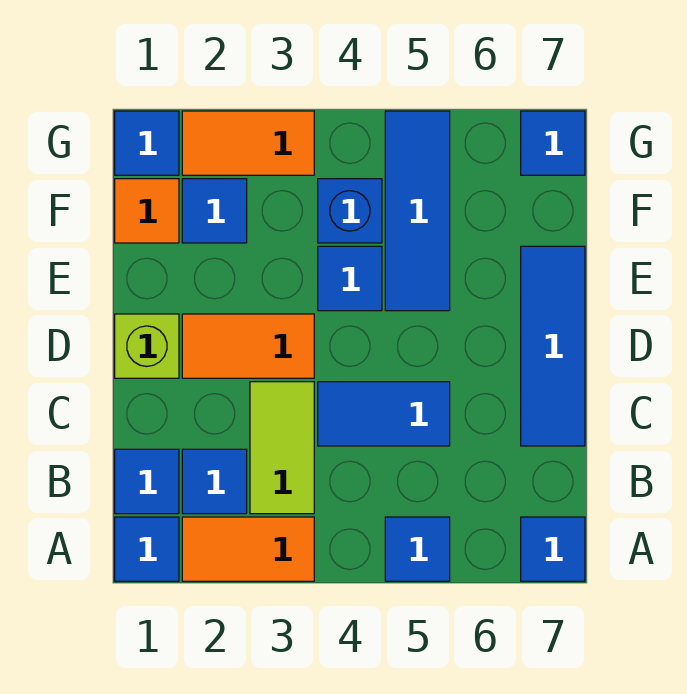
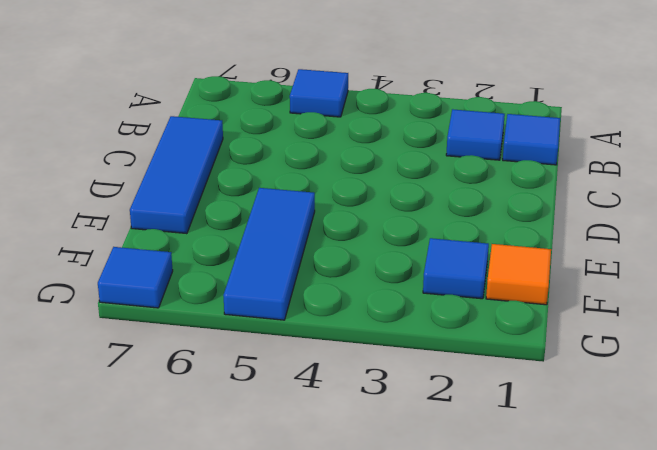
none -> blue tile A1 level 1
none -> orange tile A2:A3 level 1
none -> blue tile A7 level 1

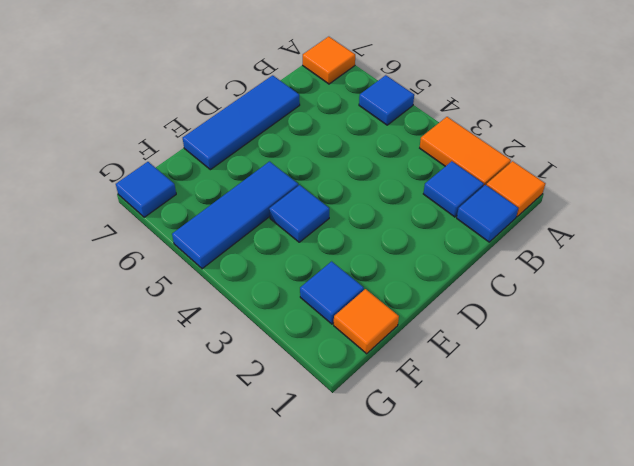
orange tile A1 level 1 -> blue tile A1 level 1
orange tile A7 level 1 -> blue tile A7 level 1
none -> lime tile B3:C3 level 1
none -> blue tile C4:C5 level 1
none -> lime brick D1 level 1

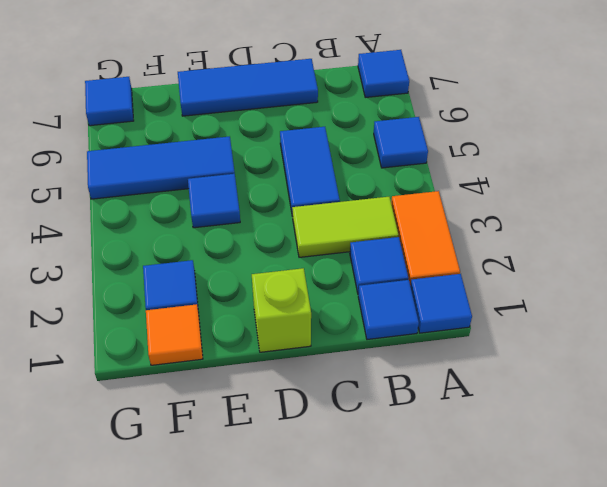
none -> orange tile D2:D3 level 1
none -> blue brick F4 level 1
none -> blue tile G1 level 1

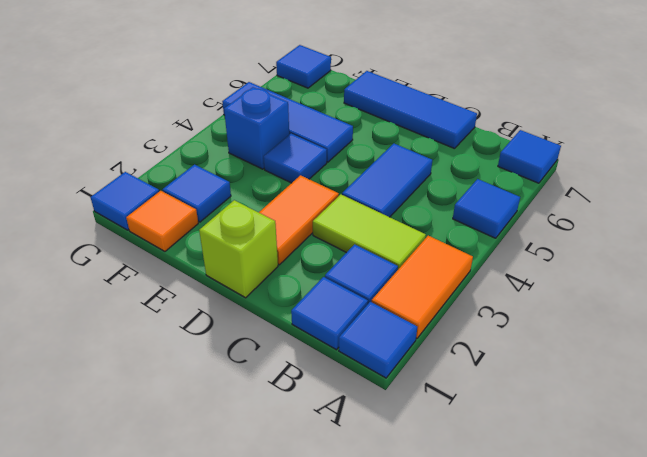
none -> orange tile G2:G3 level 1

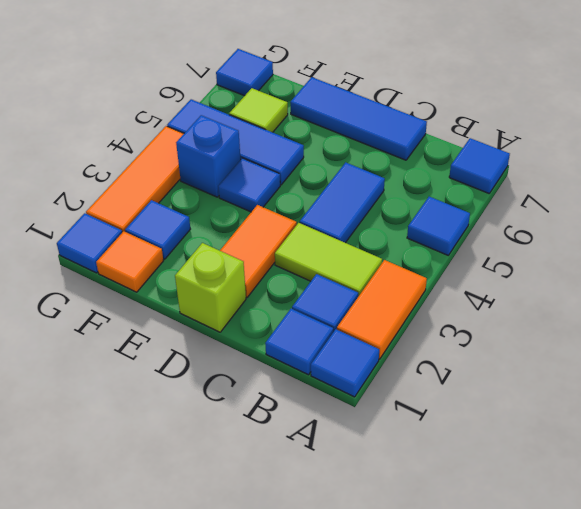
lime tile F6 level 1 -> none
orange tile G2:G4 level 1 -> orange tile G2:G3 level 1

